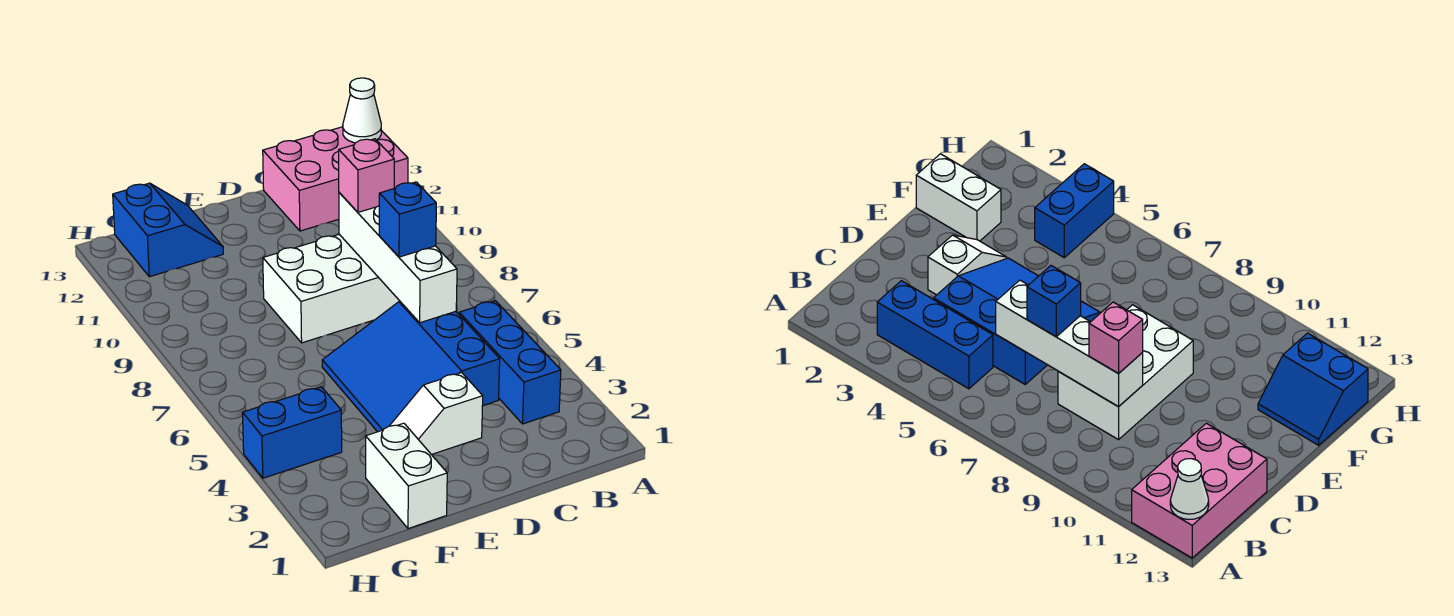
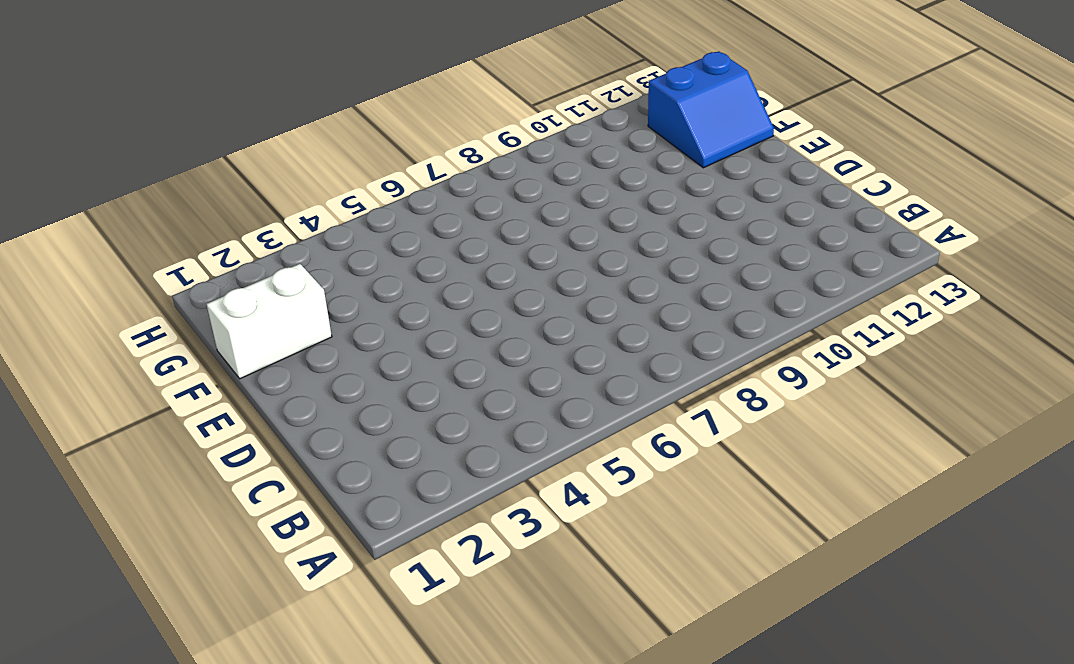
none -> pink brick A12:C13 level 1
none -> blue brick B3:B5 level 1
none -> blue slope C4:E6 level 1 top C

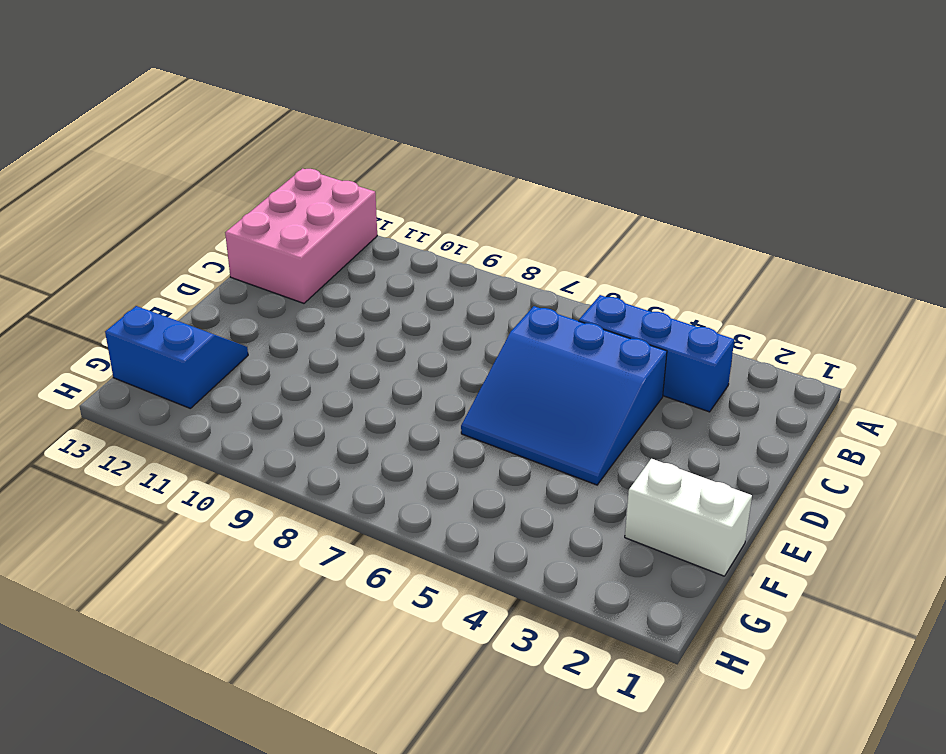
none -> white brick C8:E9 level 1
none -> white slope D3:E3 level 1 top D
none -> blue brick G4:H4 level 1

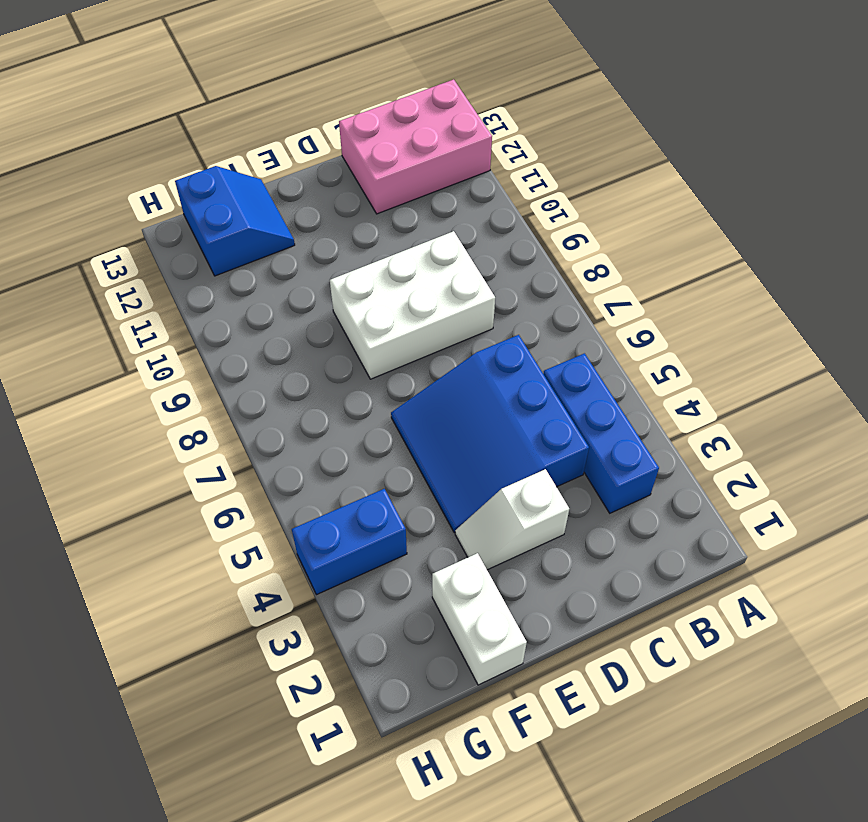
none -> white cone A13 level 2
none -> white brick C6:C9 level 2
none -> blue brick C7 level 3

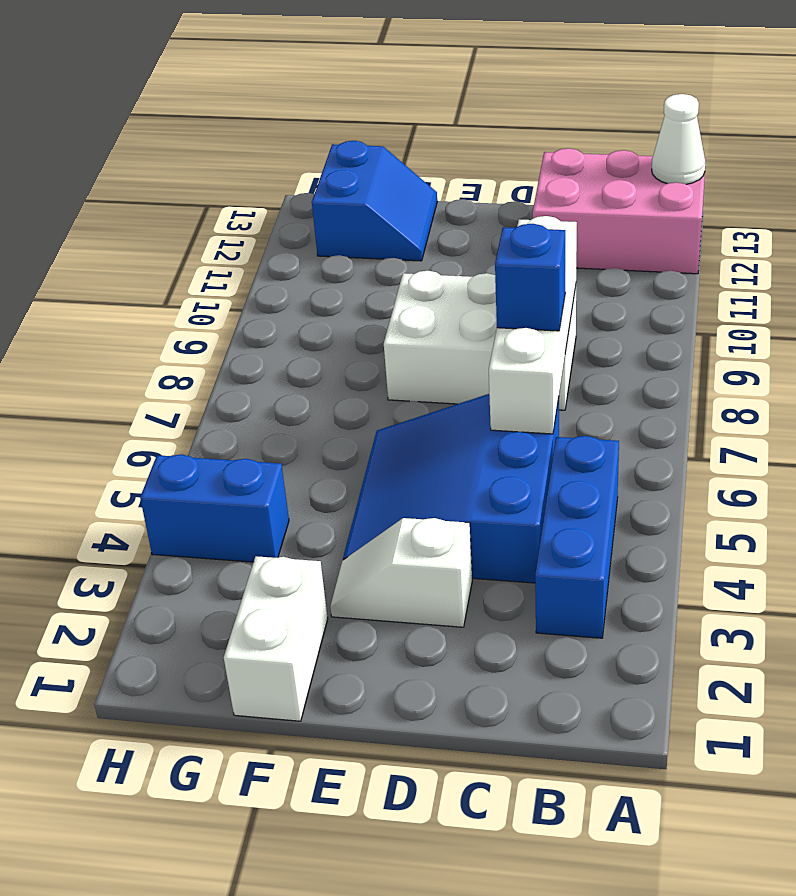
none -> pink brick C9 level 3

